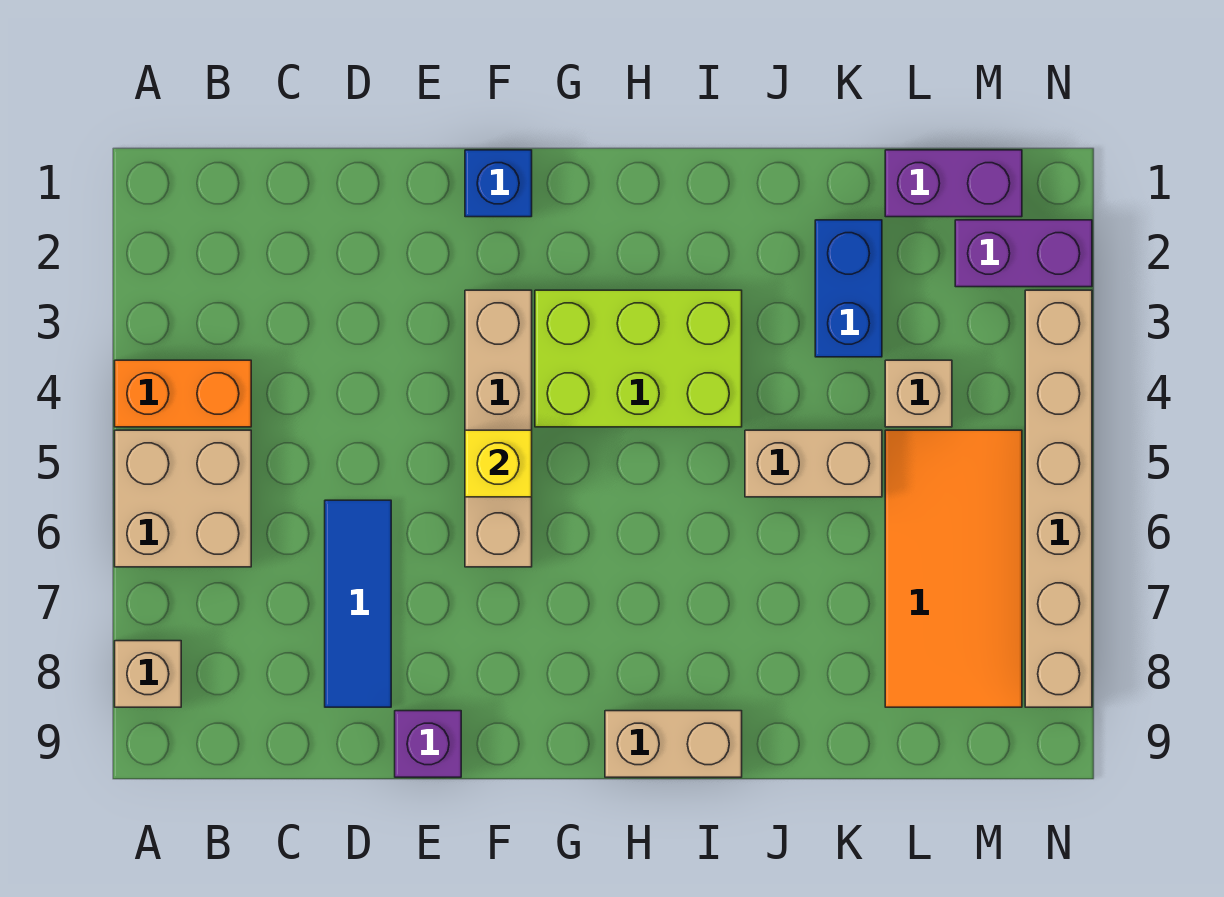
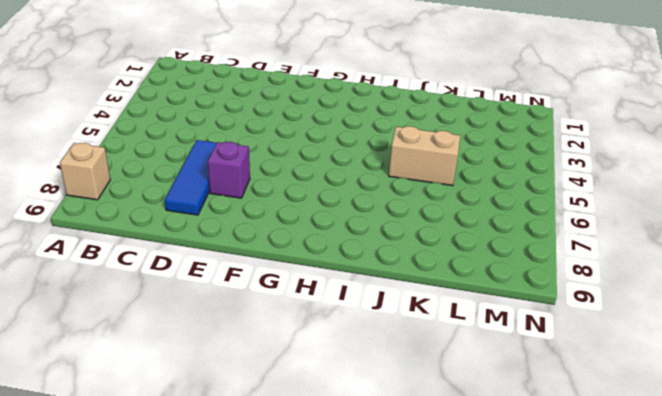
purple brick E7 level 1 -> purple brick E9 level 1
none -> orange brick A4:B4 level 1
none -> tan brick A5:B6 level 1
none -> blue brick F1 level 1

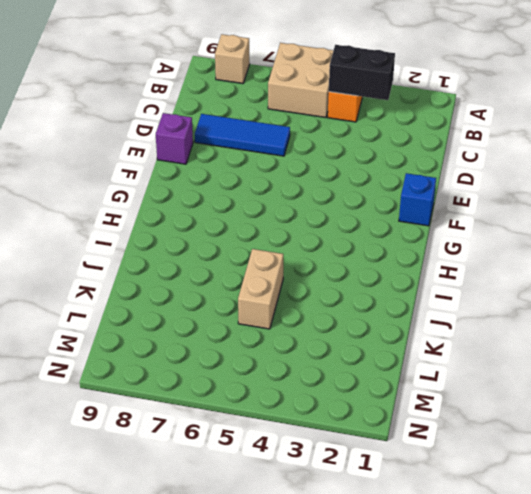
black brick B3:B4 level 2 -> none
none -> tan brick F3:F6 level 1
none -> lime brick G3:I4 level 1
none -> tan brick H9:I9 level 1

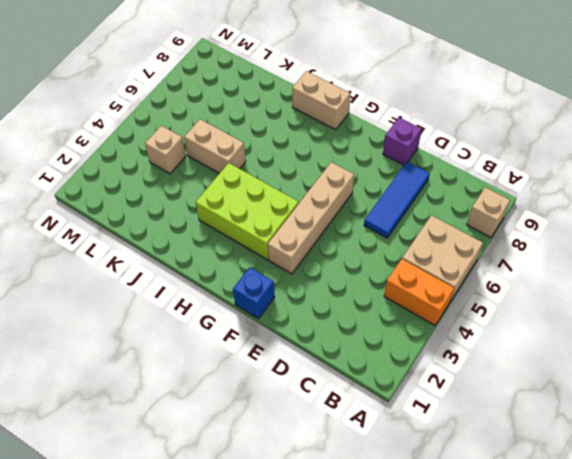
none -> blue brick K2:K3 level 1
none -> purple brick L1:M1 level 1
none -> orange tile L5:M8 level 1

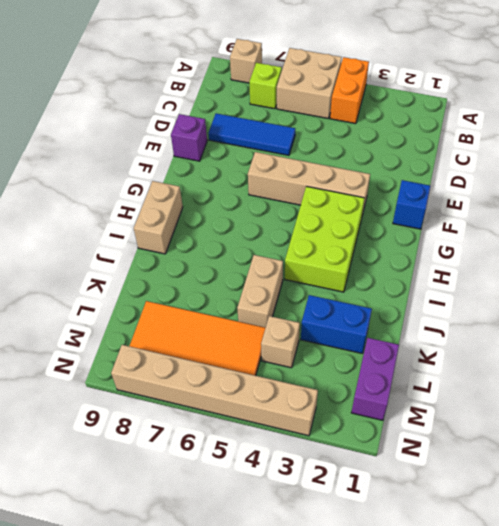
lime brick B7 level 1 -> none
none -> purple brick M2:N2 level 1
none -> yellow brick F5 level 2

